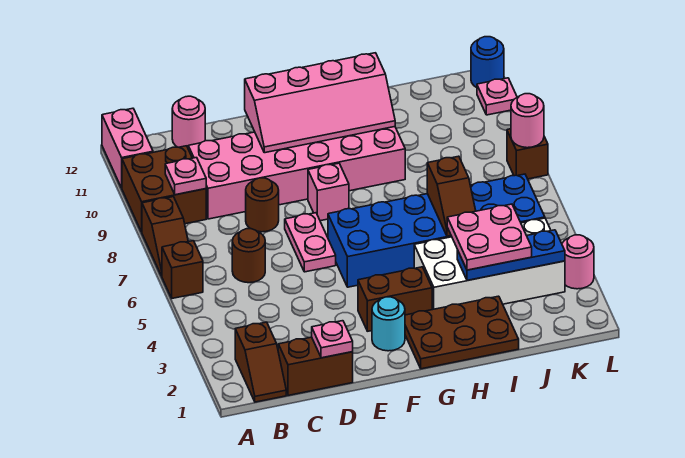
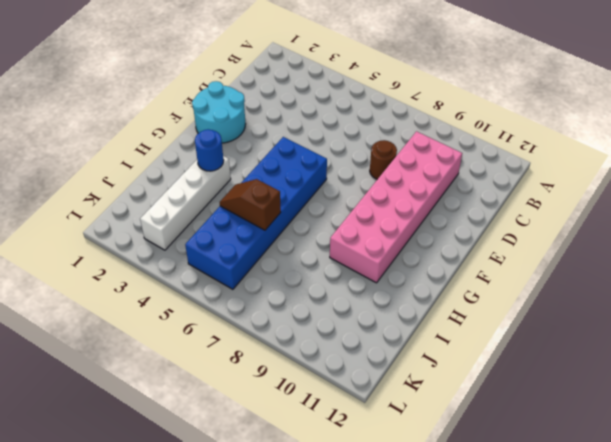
cyan round brick E1:F2 level 1 -> cyan round brick F2 level 1
white brick H3:K3 level 1 -> white brick H3:K4 level 1
blue round brick H3 level 2 -> blue round brick L12 level 1
none -> brown brick A6 level 1
none -> brown slope A7:A8 level 1 top 8
none -> brown brick A9:B10 level 1

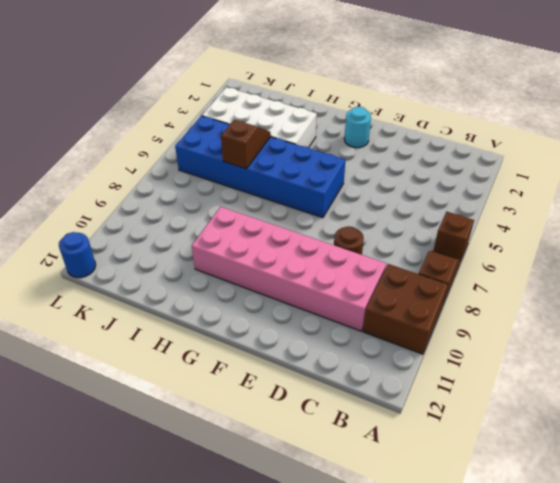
none -> pink brick A11:A12 level 1
none -> brown slope B1:B2 level 1 top 2
none -> brown brick C1:D1 level 1

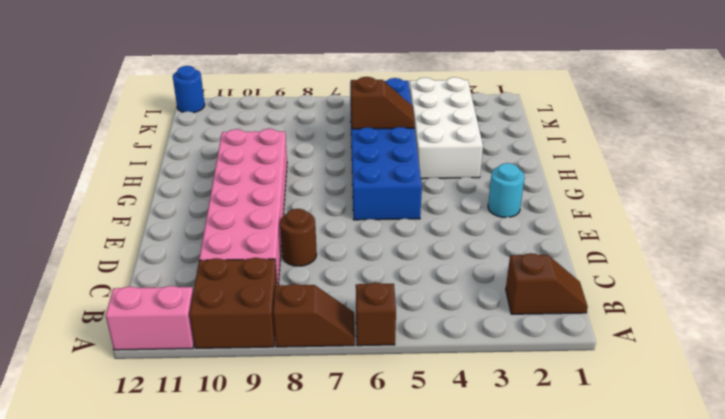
none -> brown brick C1:D1 level 1
none -> brown round brick C6 level 1
none -> pink round brick C12 level 1

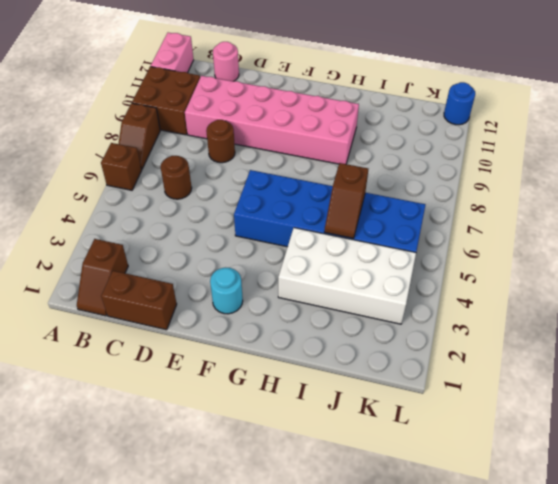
none -> pink plate E6:E7 level 1
none -> brown brick F3:G3 level 1
none -> pink brick F8 level 1

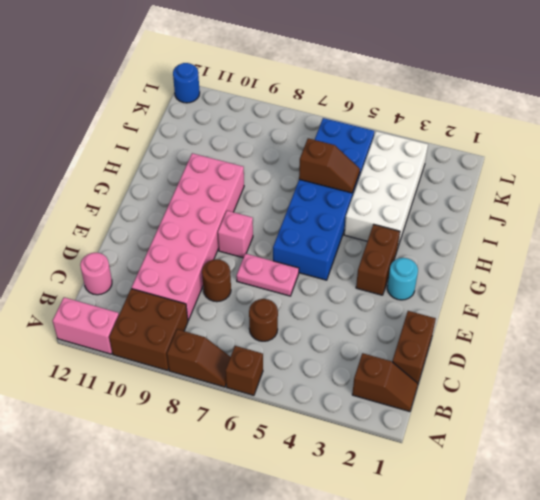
none -> brown plate G1:I2 level 1
none -> pink round brick L3 level 1
none -> brown brick L8 level 1

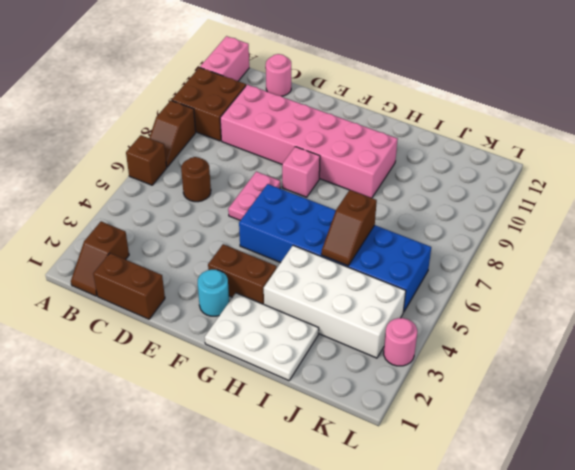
white plate G1:I2 level 1 -> brown plate G1:I2 level 1
none -> brown round brick D8 level 1
none -> brown brick L8 level 1
none -> pink plate L11 level 1

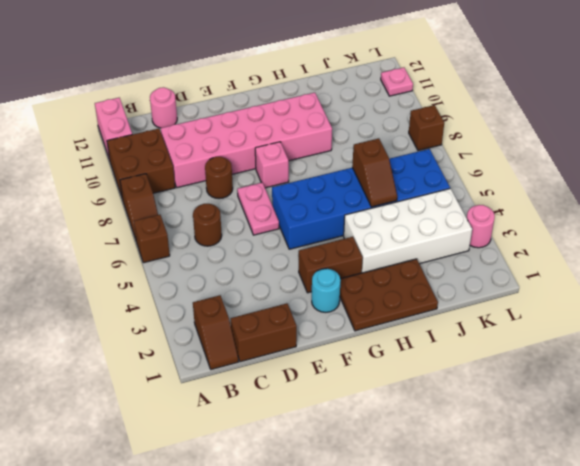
none -> blue round brick L12 level 1
none -> pink plate B9 level 2
none -> pink plate D1 level 2

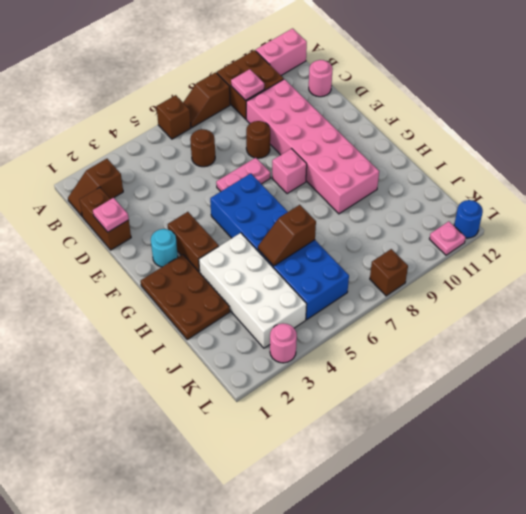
none -> pink slope E10:H11 level 2 top 11
none -> blue plate I3:K3 level 2
none -> pink round brick L8 level 2

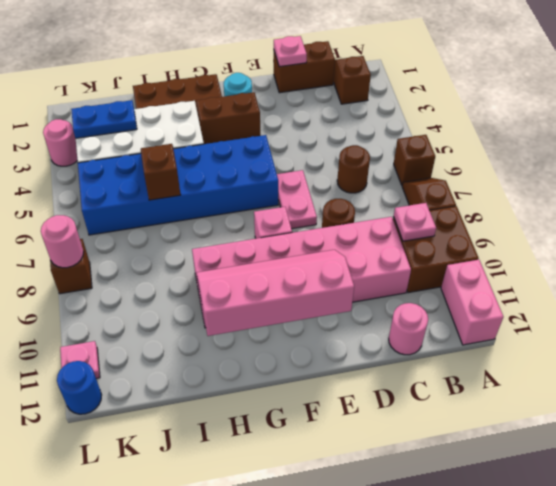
blue plate J3:K3 level 2 -> blue plate I3:K3 level 2
none -> pink plate I3:J4 level 3

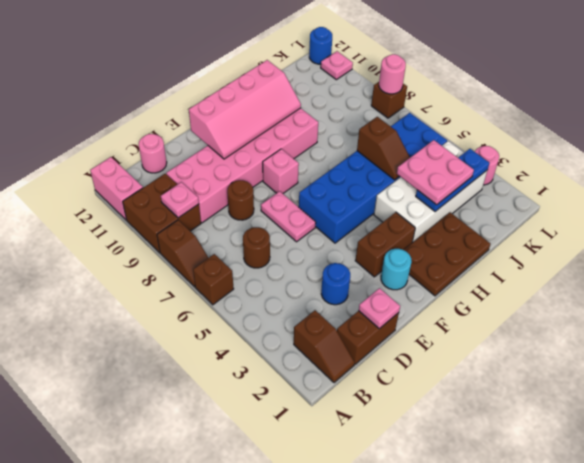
blue round brick D3 level 1 -> none

